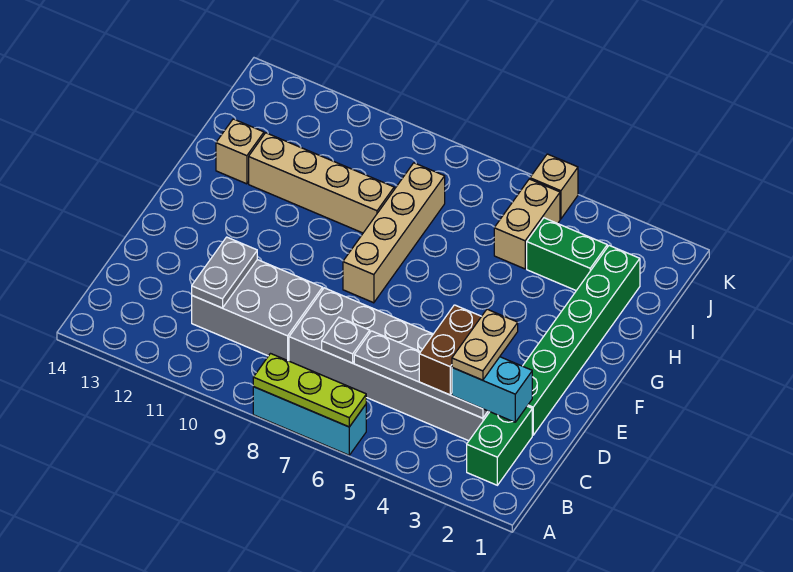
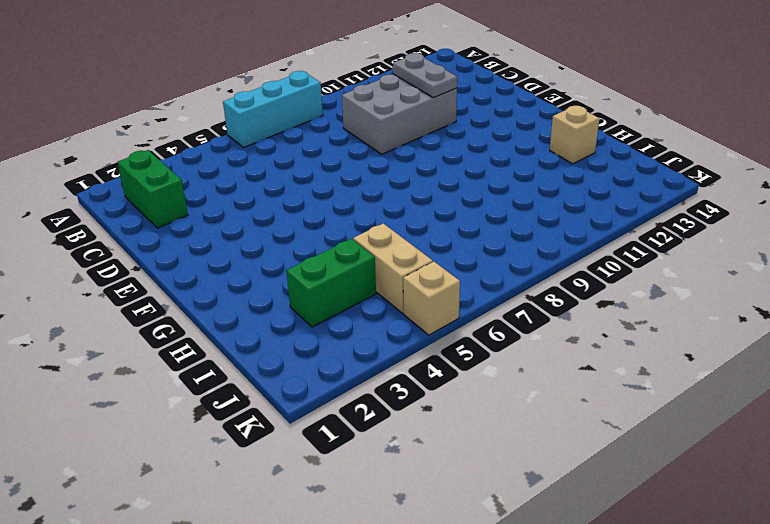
none -> grey brick C3:D8 level 1
none -> green brick D2:I2 level 1
none -> tan brick F8:I8 level 1

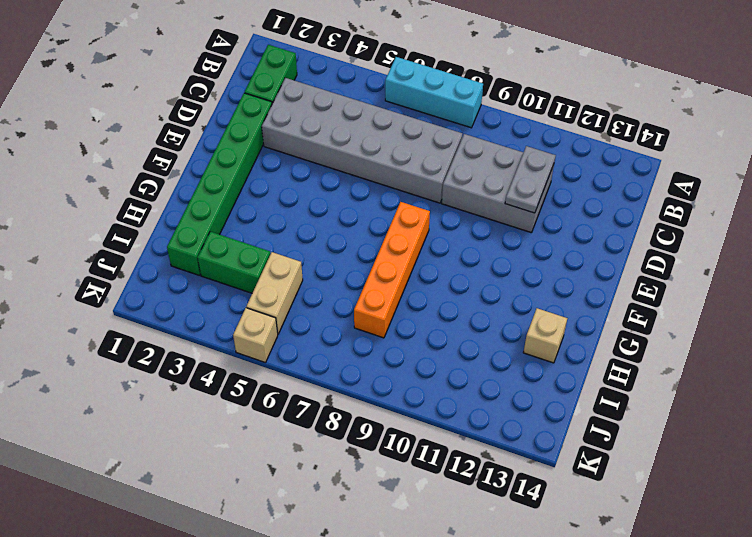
orange brick F8:I8 level 1 -> tan brick F8:I8 level 1
none -> tan brick H9:H12 level 1
none -> lime plate A6:A8 level 2
none -> grey plate C3:C6 level 2

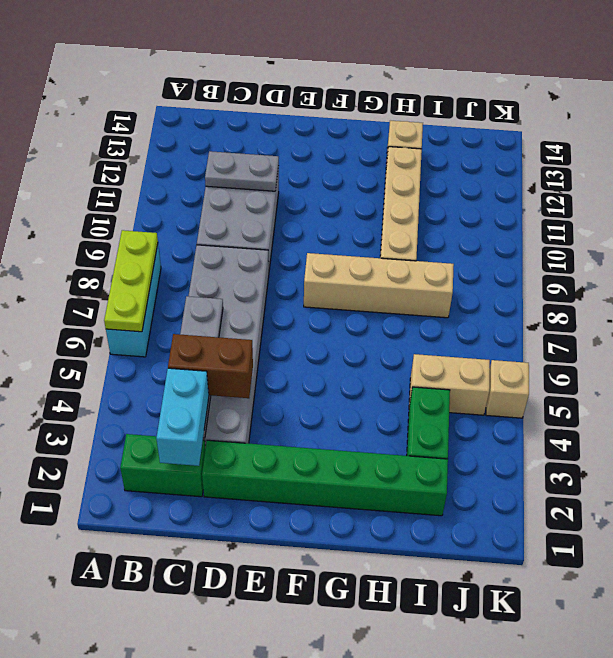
none -> grey plate C7 level 2
none -> tan plate C3:D3 level 4

